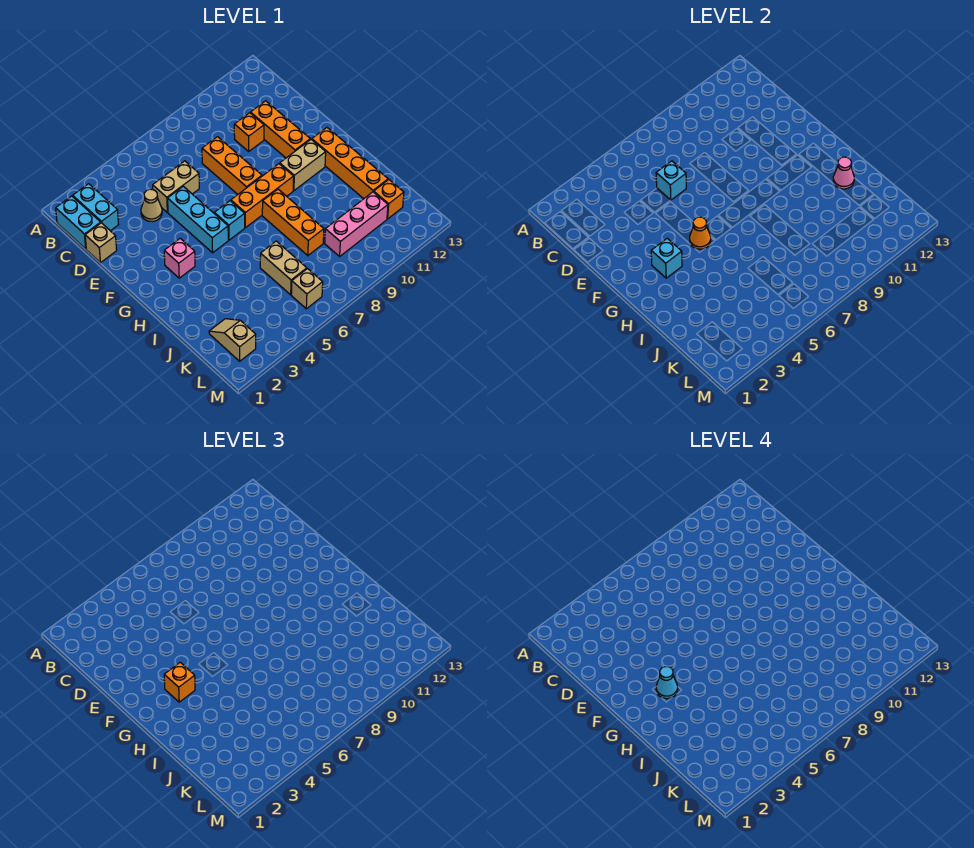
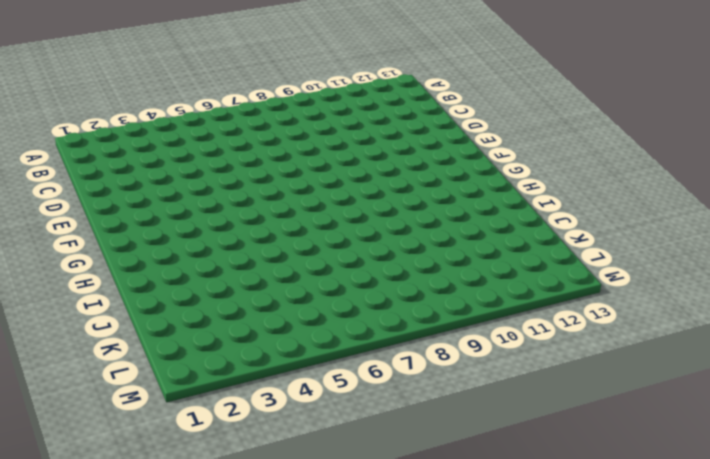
none -> cyan brick B1:C1 level 1
none -> cyan brick B2:C2 level 1
none -> tan brick D1 level 1

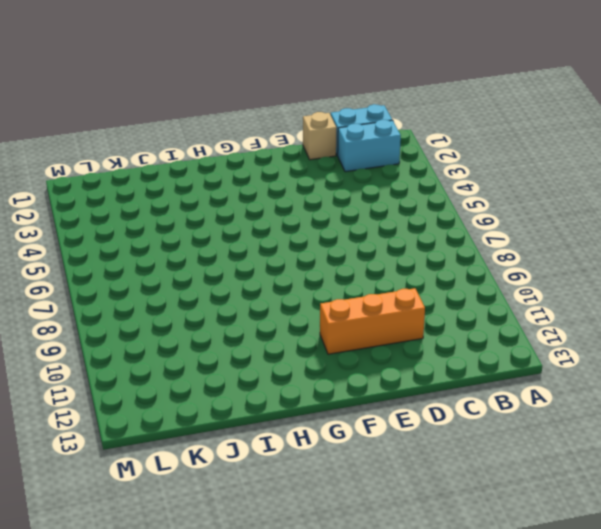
none -> tan cone D4 level 1
none -> tan brick D5:D6 level 1
none -> orange brick D8:F8 level 1

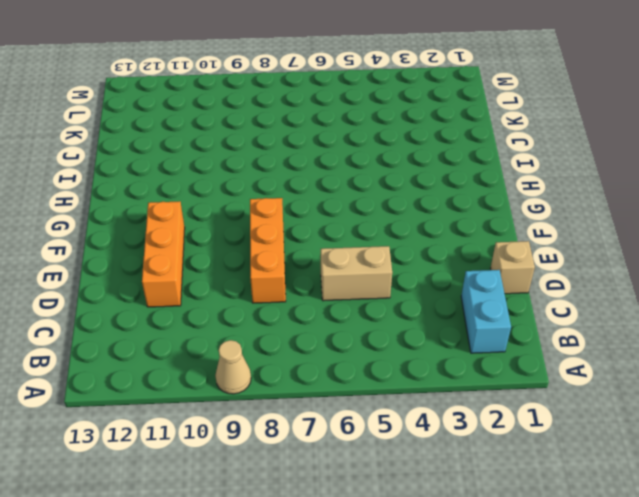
tan cone A9 level 1 -> tan cone D4 level 1
none -> cyan brick B1:C1 level 1
none -> orange brick D10 level 1
none -> cyan brick E5:G5 level 1

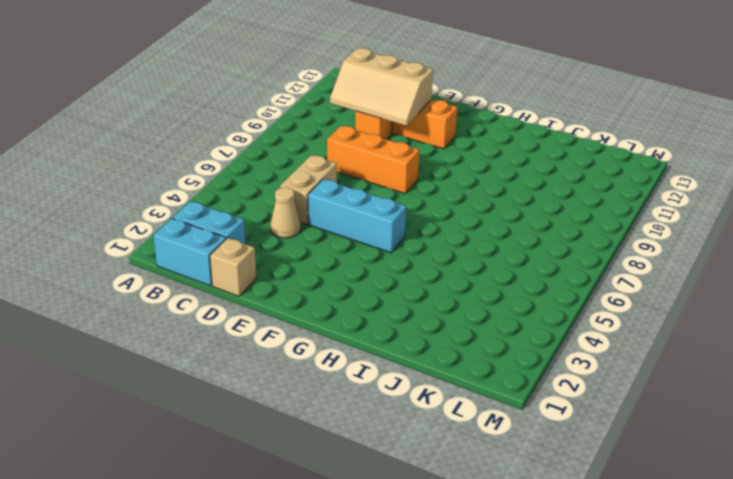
tan slope C10:E11 level 2 top 11 -> none
none -> pink brick G3 level 1
none -> cyan brick G6 level 1
none -> orange brick G7:G9 level 1

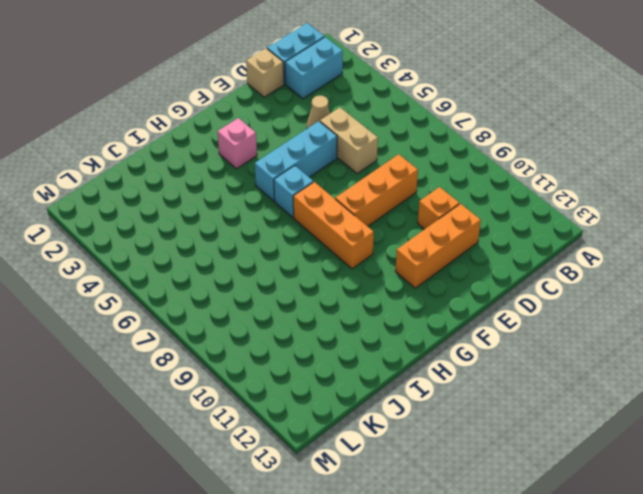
none -> tan brick G10:G11 level 1
none -> orange brick G12:J12 level 1
none -> orange brick H8:J8 level 1

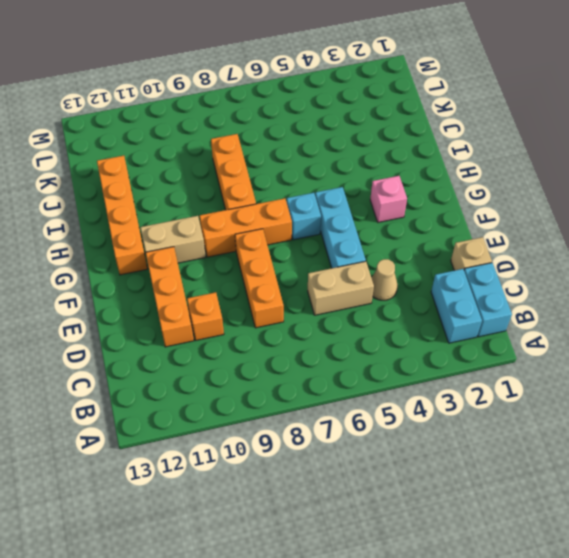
none -> tan brick J6:K6 level 1
none -> tan slope K2:L2 level 1 top L
none -> pink brick K9:K11 level 1

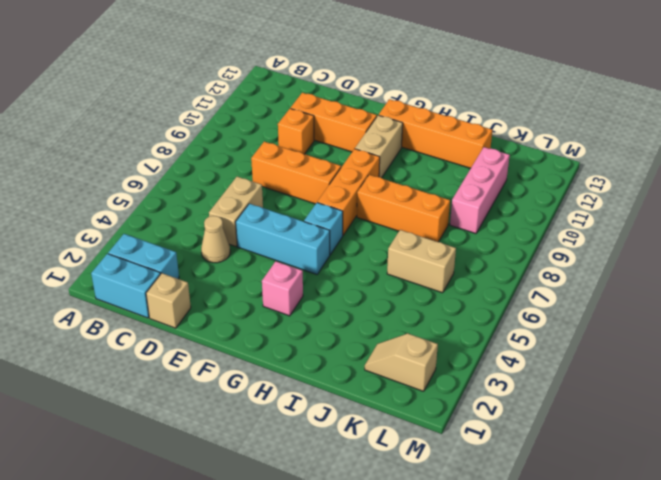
none -> orange brick K12 level 1
none -> tan brick L6 level 1
none -> cyan brick D6 level 2

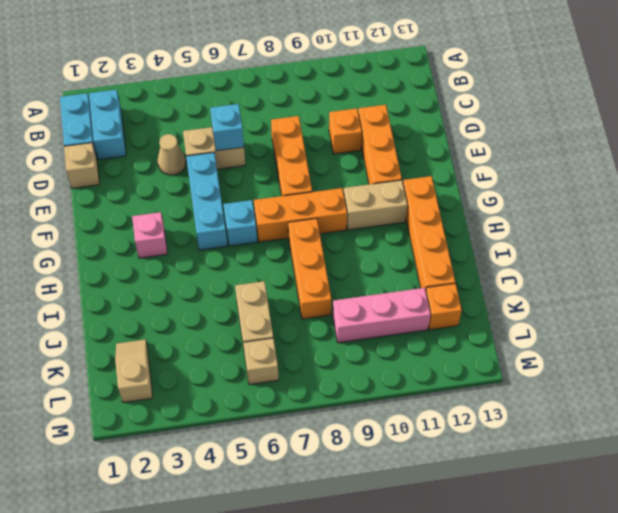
none -> cyan brick G3 level 2
none -> orange cone G5 level 2
none -> pink cone I12 level 2

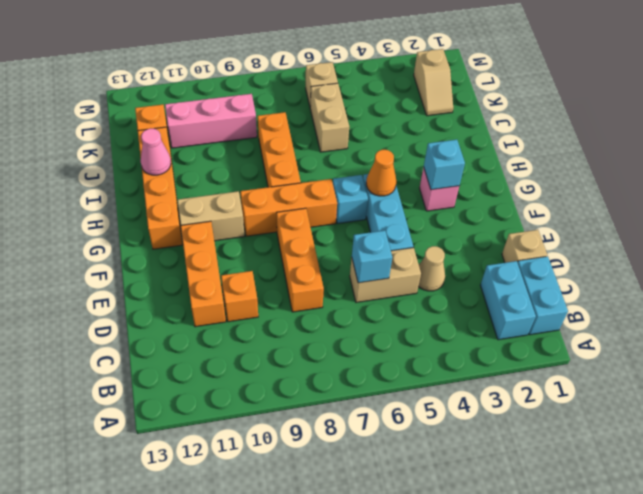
none -> orange brick G3 level 3
none -> cyan cone G3 level 4

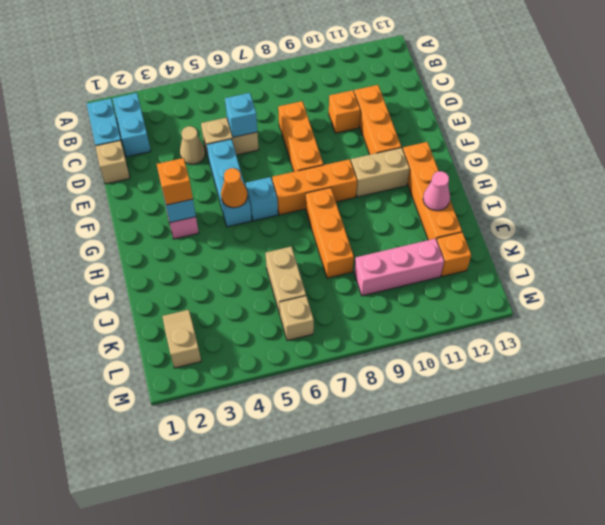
none -> cyan cone G3 level 4

